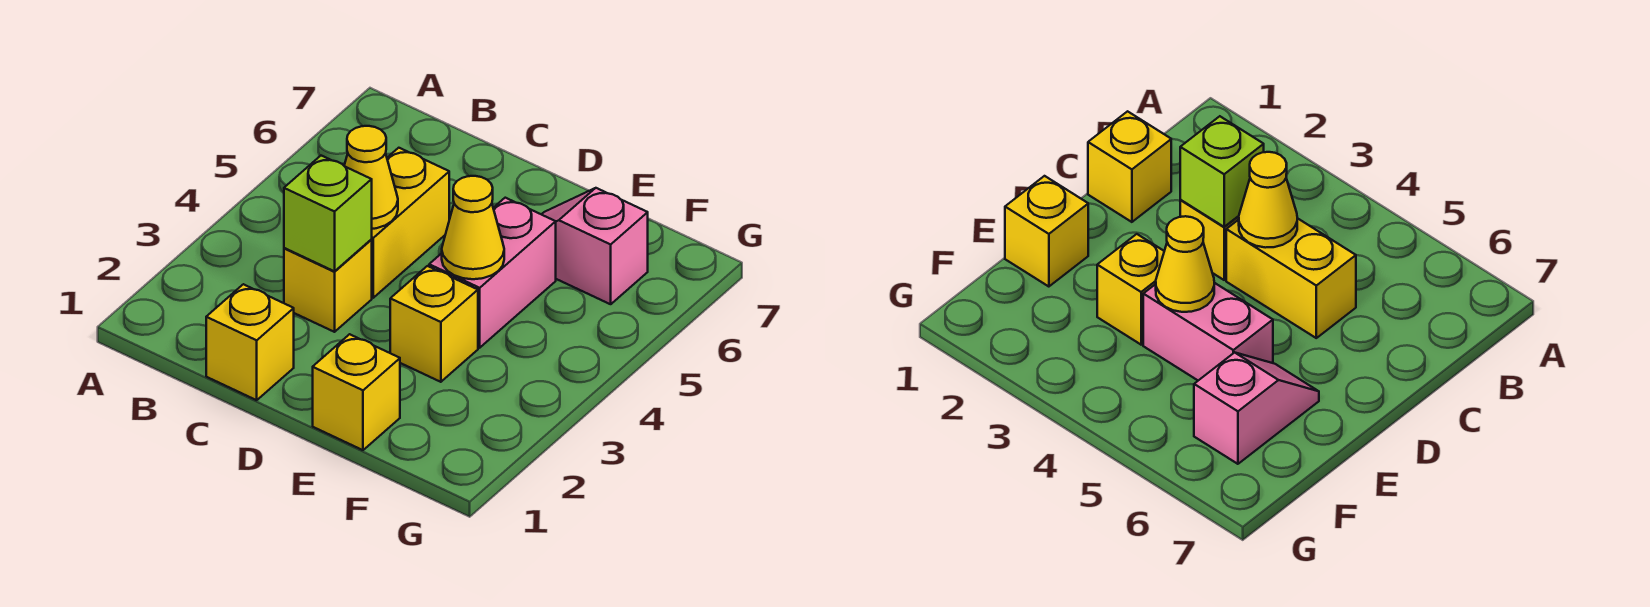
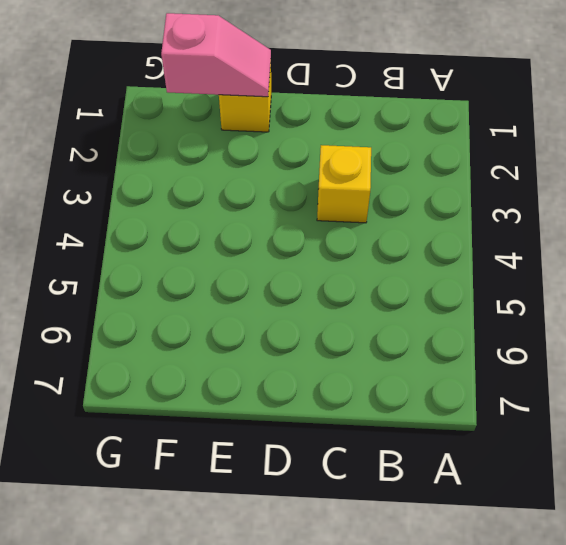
pink slope E1:F1 level 2 top F -> pink slope E6:F6 level 1 top F
none -> yellow brick C1 level 1
none -> yellow brick C4:C5 level 1

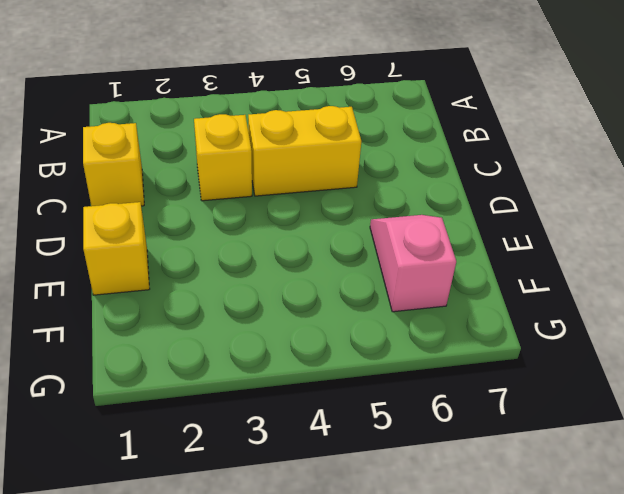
none -> yellow brick E3 level 1
none -> pink brick E4:E5 level 1

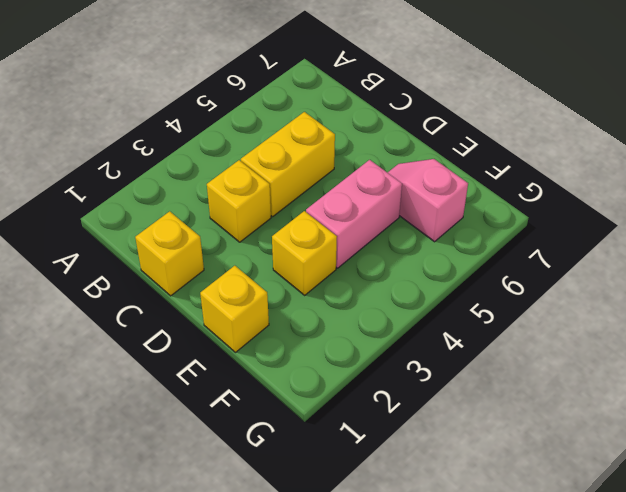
none -> lime brick C3 level 2
none -> yellow cone C4 level 2

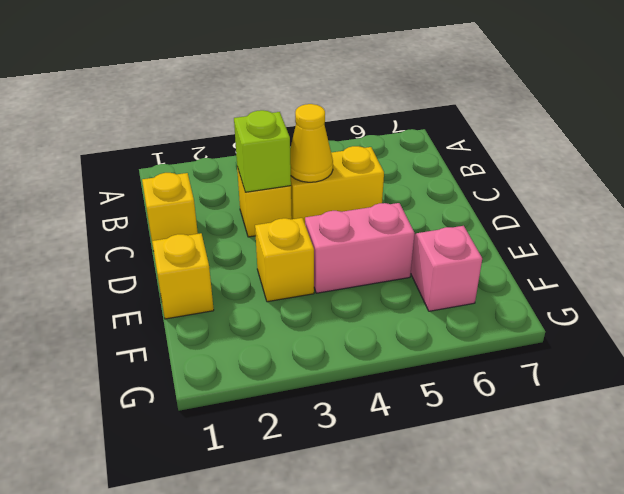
none -> yellow cone E4 level 2

